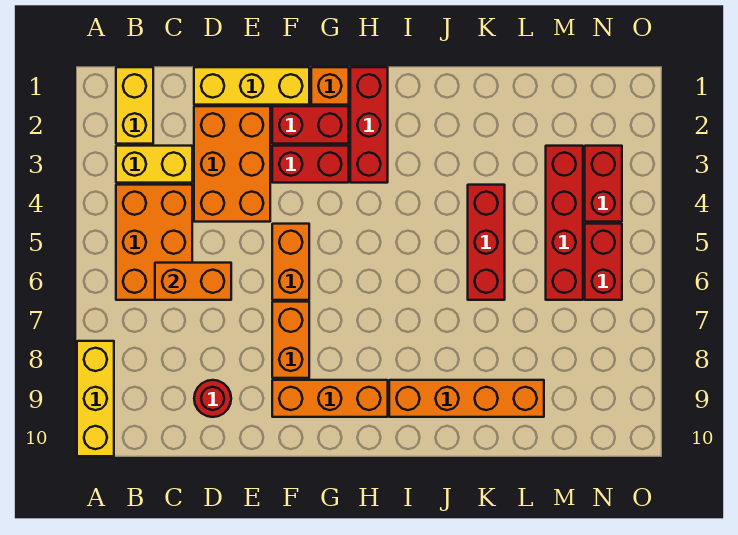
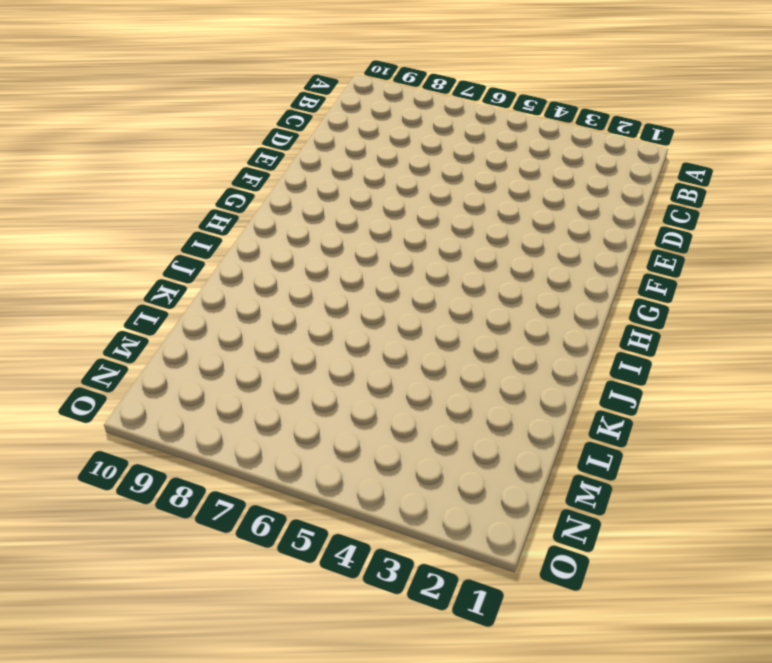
none -> yellow brick A8:A10 level 1
none -> yellow brick B1:B2 level 1
none -> yellow brick B3:C3 level 1

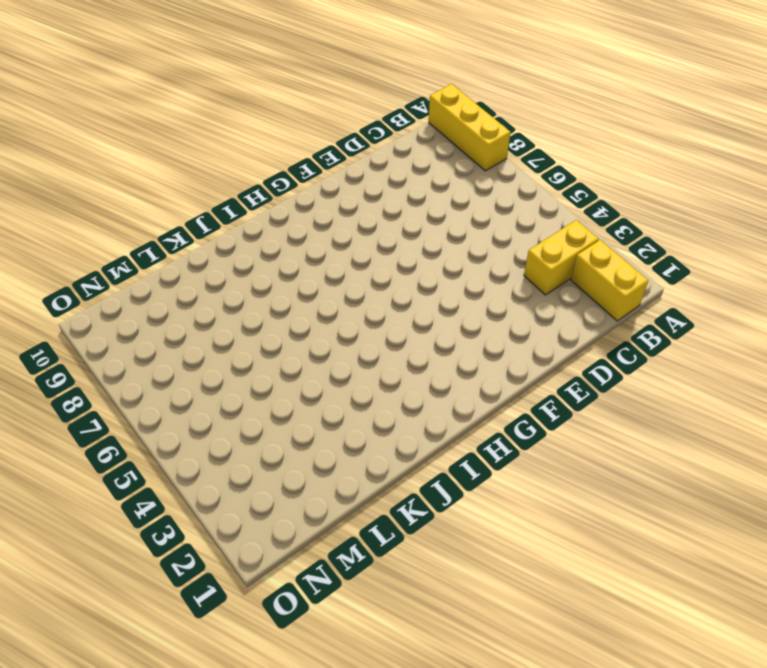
none -> orange brick B4:C6 level 1
none -> yellow brick D1:F1 level 1
none -> orange brick D2:E4 level 1

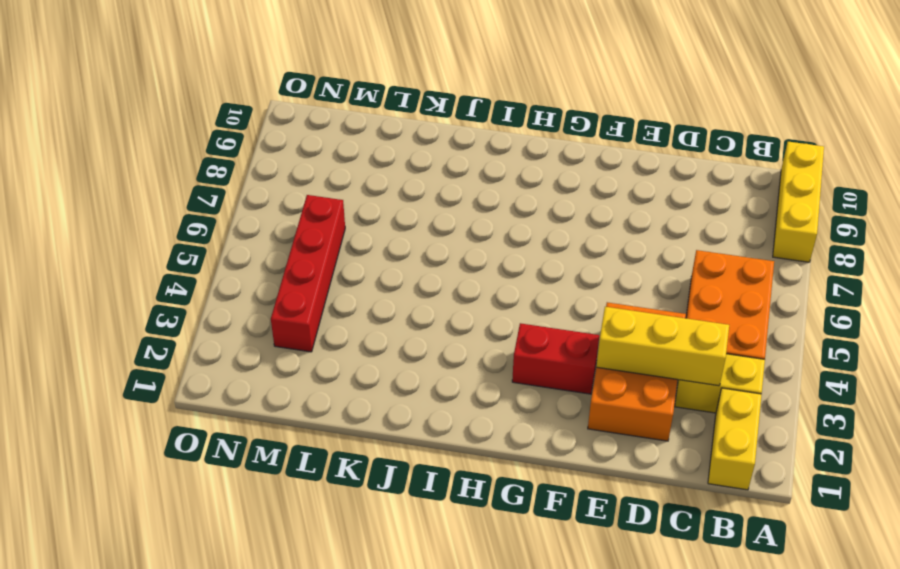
yellow brick C3:E3 level 2 -> yellow brick D1:F1 level 1
none -> red round brick D9 level 1
none -> red brick F2:G2 level 1
none -> orange brick F5:F6 level 1

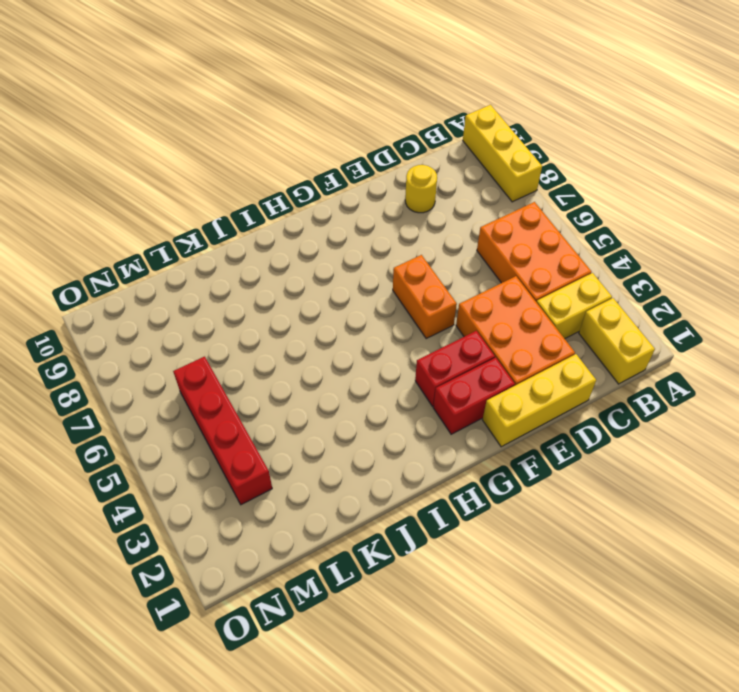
yellow round brick D9 level 1 -> red round brick D9 level 1
none -> orange brick F7:F8 level 1
none -> orange brick F9:H9 level 1
none -> orange brick G1 level 1

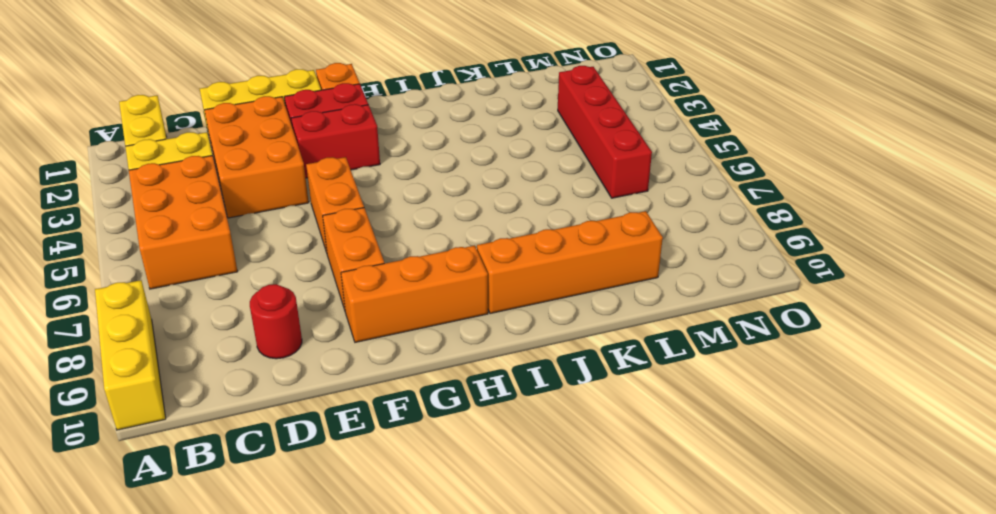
none -> red brick H1:H3 level 1
none -> red brick K4:K6 level 1
none -> red brick N3:N4 level 1

